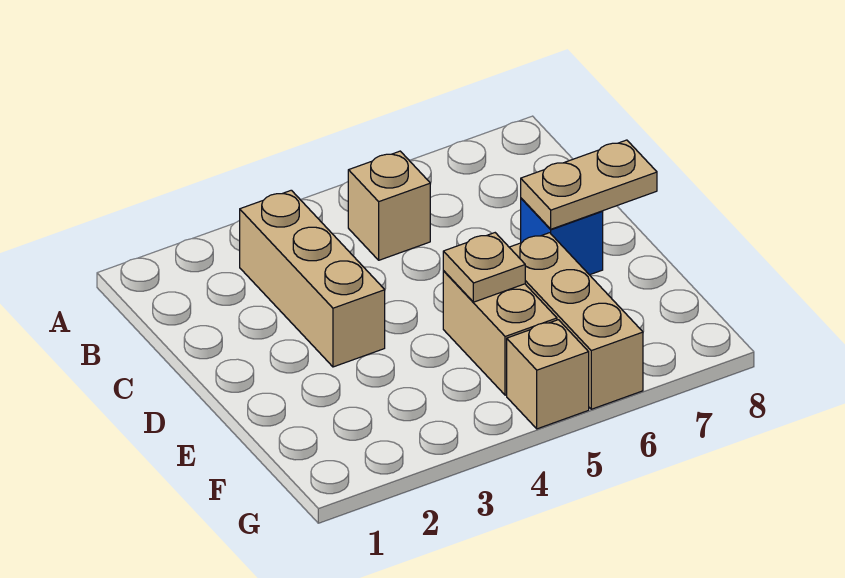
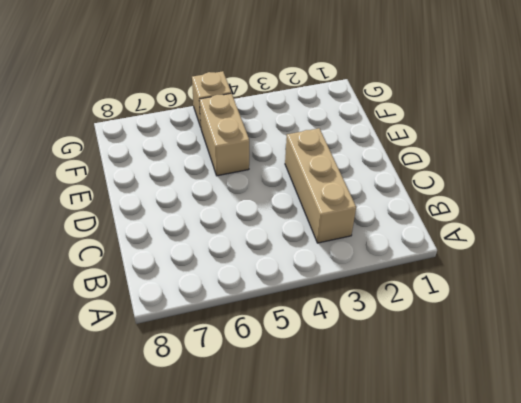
none -> tan brick B5 level 1
none -> blue brick D7 level 1

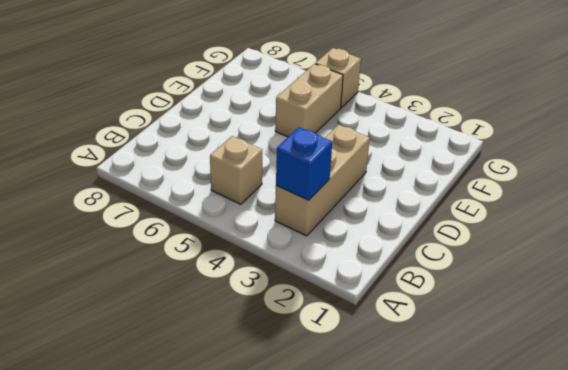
blue brick B3 level 2 -> blue brick D7 level 1
none -> tan brick E6:G6 level 1
none -> tan plate D7:D8 level 2

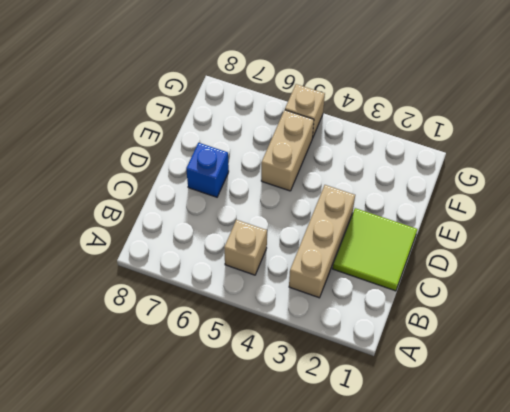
lime tile C1:D2 level 1 -> none
none -> tan brick E6:G6 level 1
none -> tan plate D7:D8 level 2

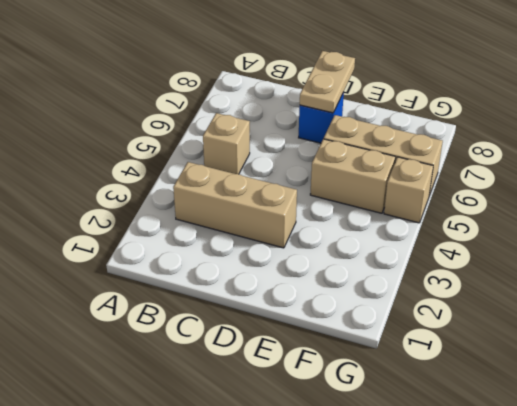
none -> tan plate E5 level 2

